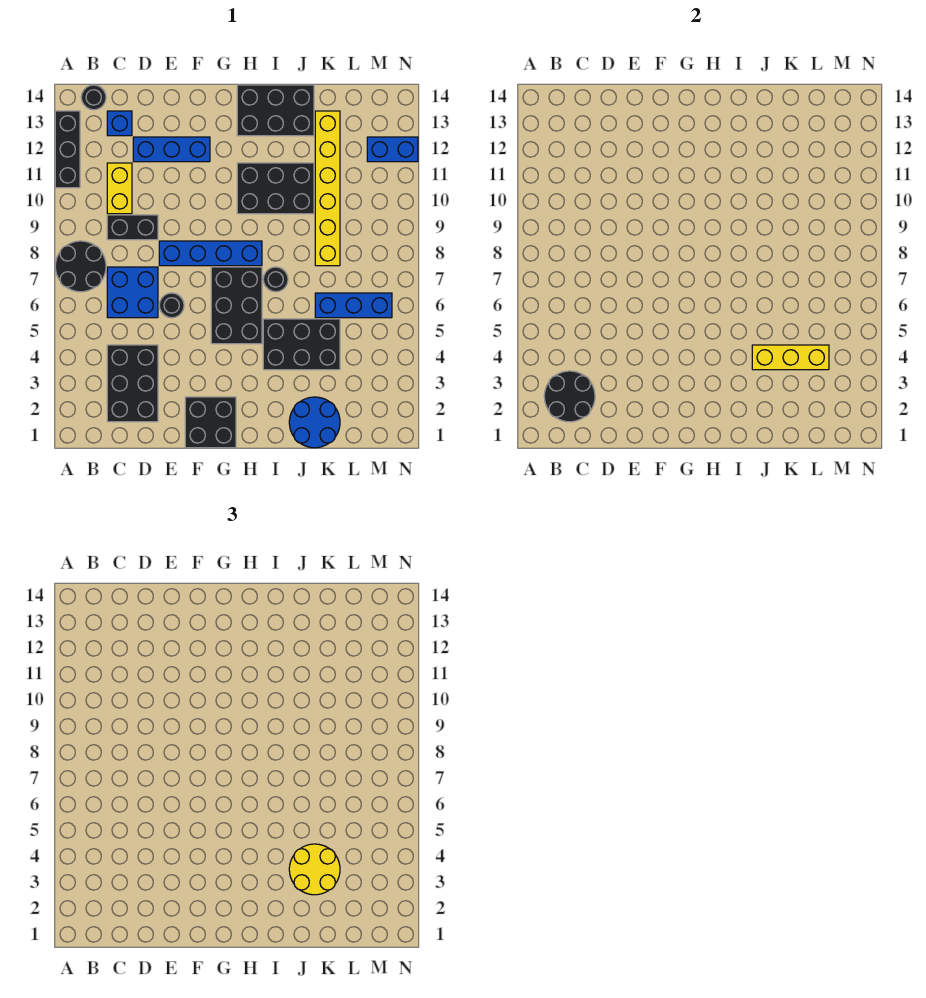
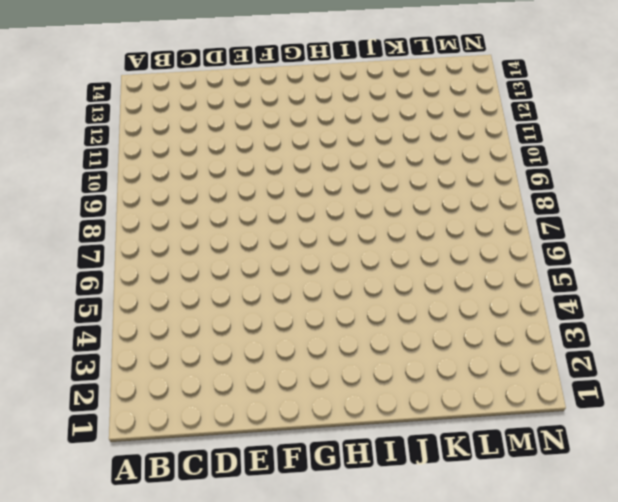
none -> black round brick A7:B8 level 1
none -> black brick A11:A13 level 1
none -> black round brick B14 level 1

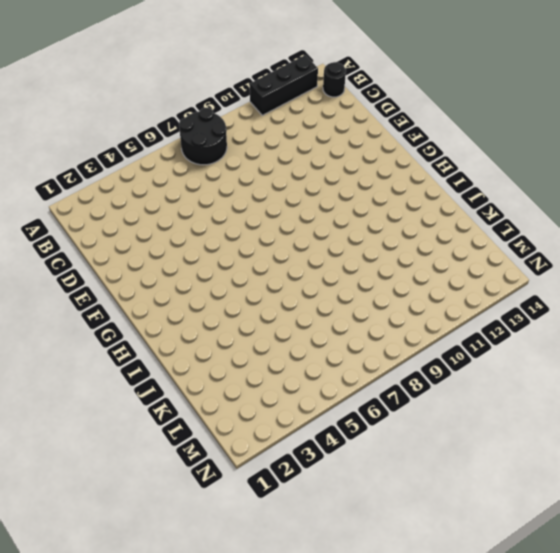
none -> black brick C2:D4 level 1
none -> blue brick C6:D7 level 1
none -> black brick C9:D9 level 1

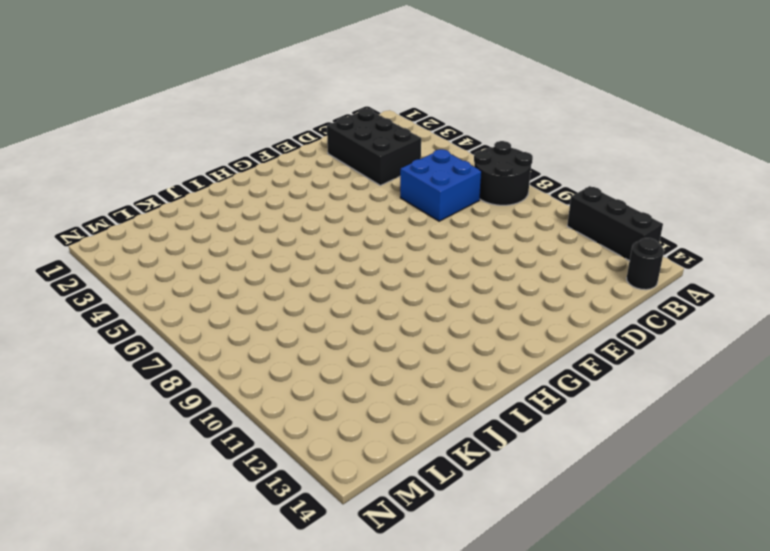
none -> black brick C9:D9 level 1
none -> yellow brick C10:C11 level 1
none -> blue brick C13 level 1

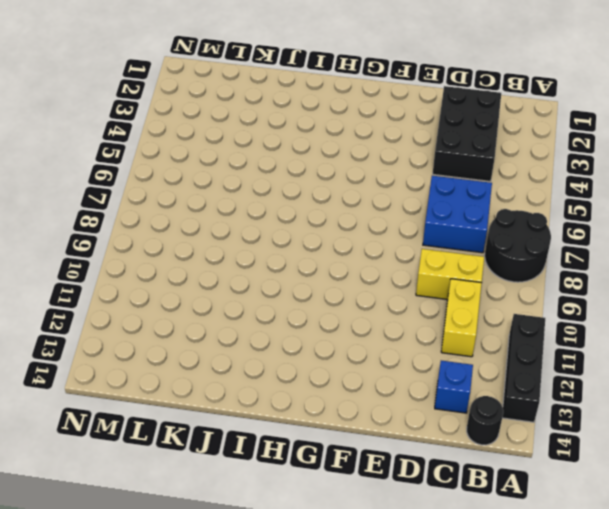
yellow brick C9:D9 level 1 -> black brick C9:D9 level 1
none -> blue brick D12:F12 level 1
none -> black round brick E6 level 1
none -> blue brick E8:H8 level 1

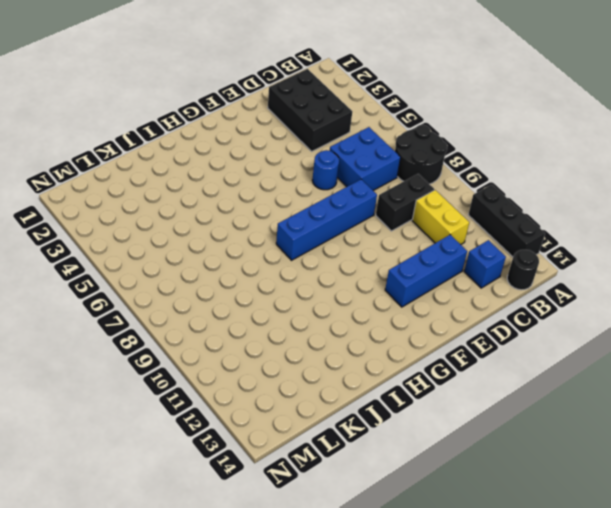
blue round brick E6 level 1 -> black round brick E6 level 1
none -> black brick F1:G2 level 1
none -> black brick G5:H7 level 1
none -> black brick H10:J11 level 1

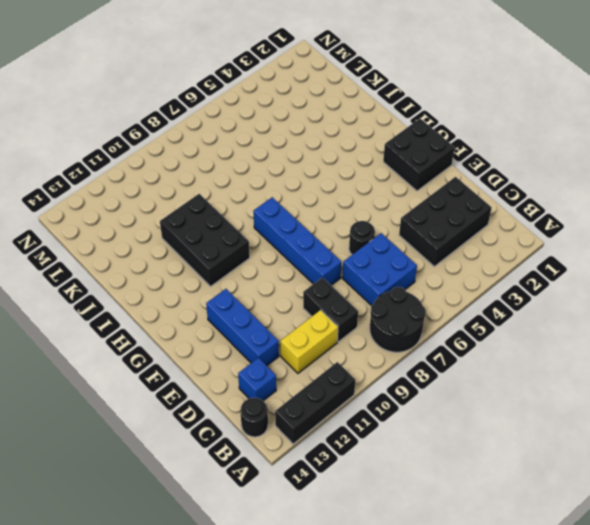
none -> black brick G5:H7 level 1
none -> black brick H13:J14 level 1
none -> black brick I4:K5 level 1

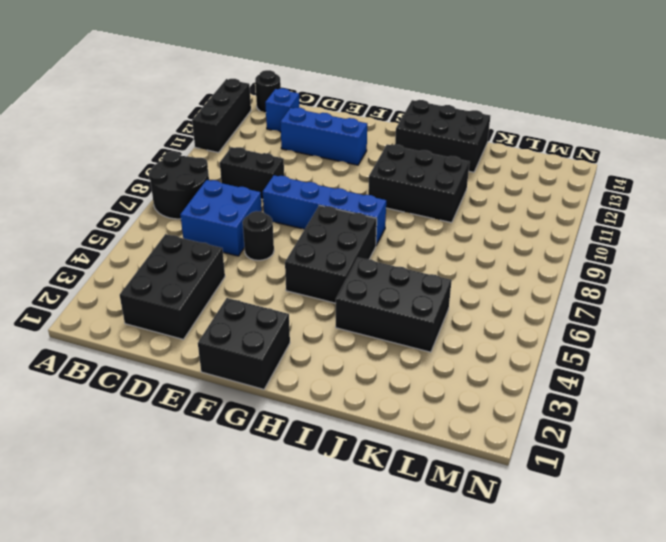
none -> yellow brick C10:C11 level 1
none -> black round brick I7 level 1
none -> blue round brick J1:K2 level 1

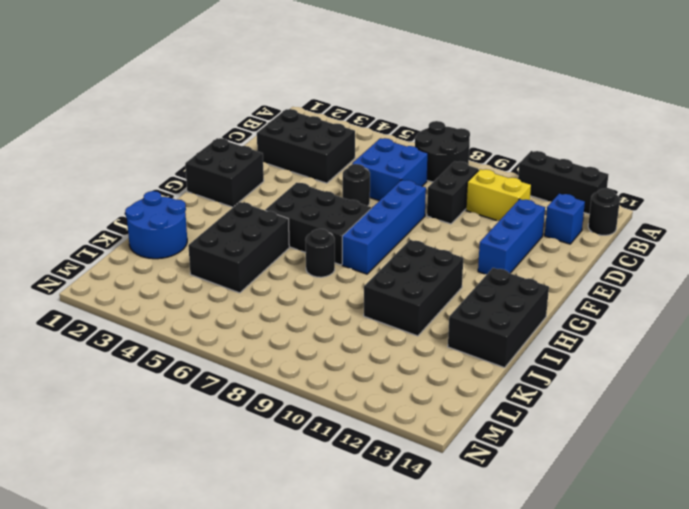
none -> blue brick K6:M6 level 1
none -> yellow brick K8:K13 level 1
none -> blue brick M12:N12 level 1

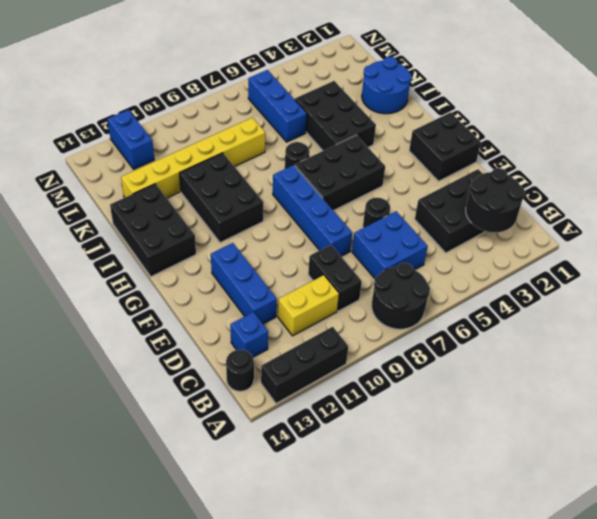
none -> yellow brick J4:L4 level 2
none -> yellow round brick J3:K4 level 3

